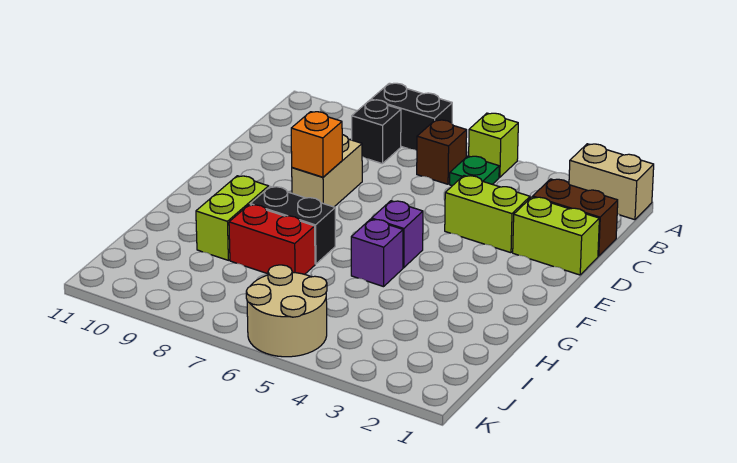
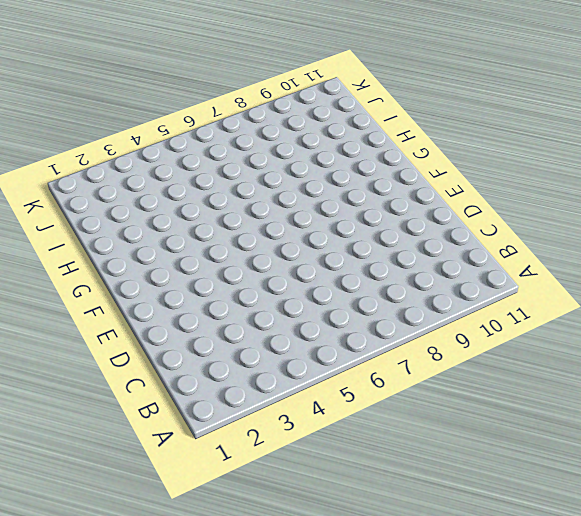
none -> tan brick A1:A2 level 1
none -> lime brick A5 level 1
none -> black brick A7:A8 level 1

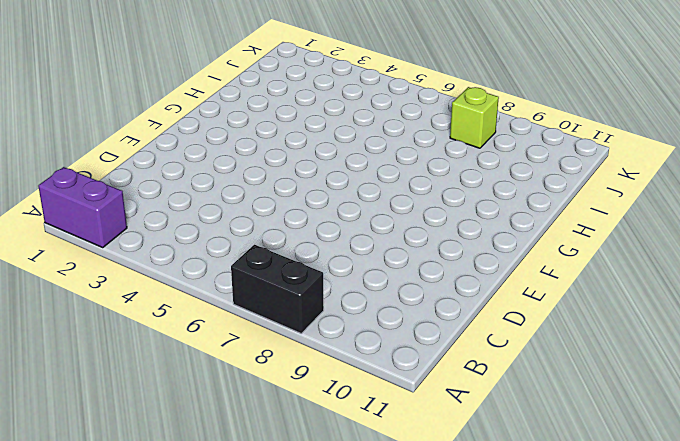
purple brick A1:A2 level 1 -> tan brick A1:A2 level 1
lime brick J8 level 1 -> lime brick A5 level 1
none -> green plate B5 level 1
none -> brown brick B6 level 1
none -> black brick B8 level 1

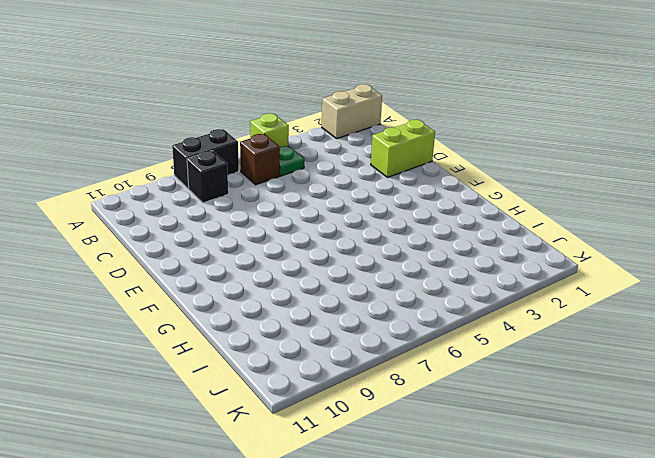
none -> brown brick C1:C2 level 1
none -> lime brick D3:D4 level 1
none -> tan brick D8:E8 level 1

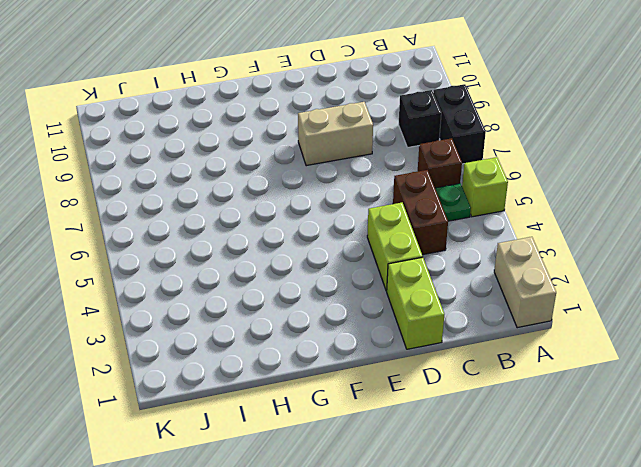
brown brick C4:C5 level 1 -> brown brick C1:C2 level 1
none -> purple brick F5 level 1
none -> purple brick G5 level 1
none -> black brick G7:G8 level 1

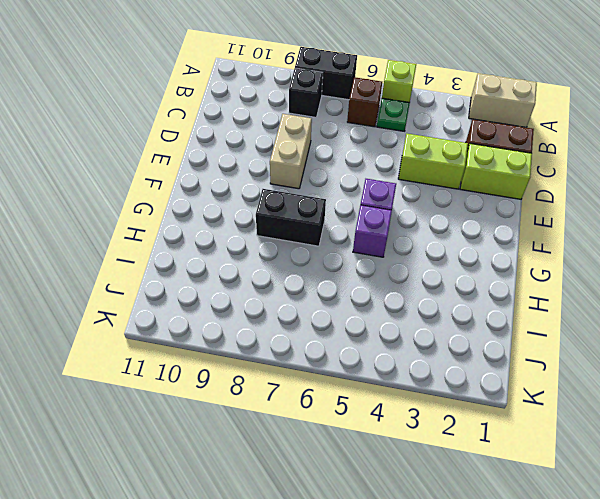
none -> lime brick G9:H9 level 1
none -> red brick H7:H8 level 1
none -> tan round brick J5:K6 level 1

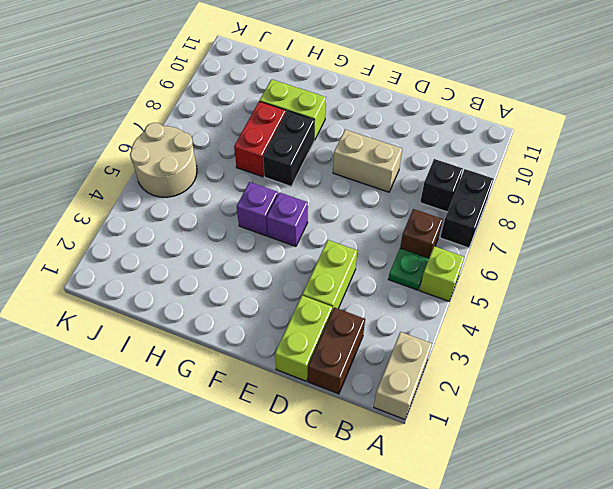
none -> orange brick E8 level 2

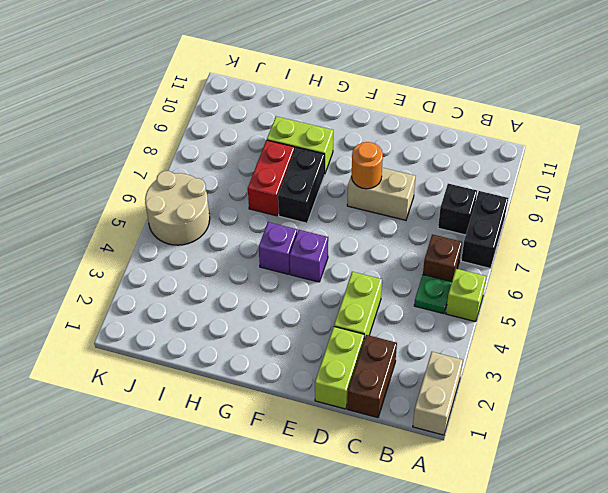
orange round brick E8 level 2 -> orange brick E8 level 2

